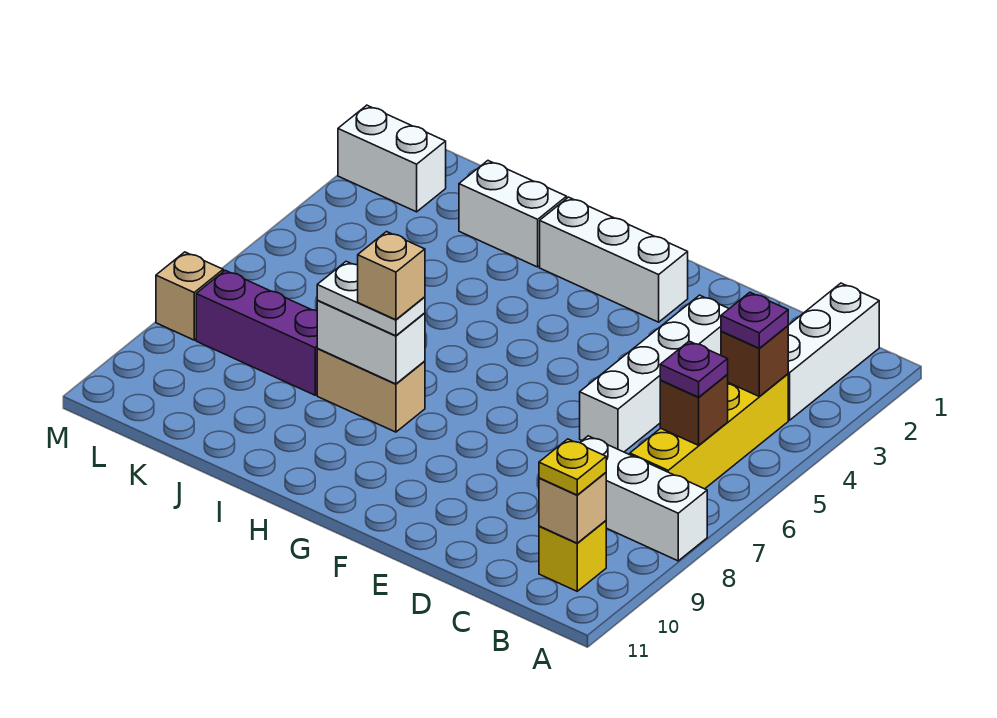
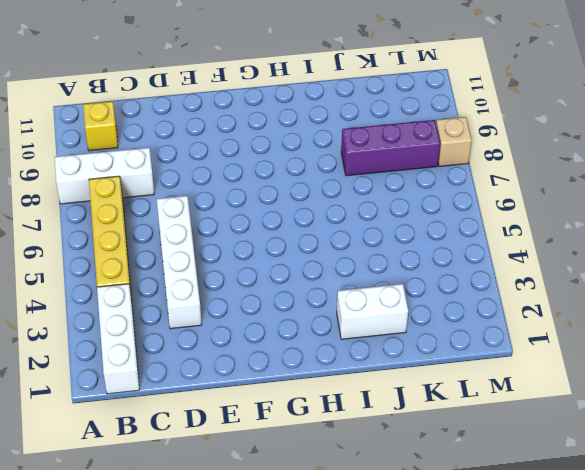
none -> white brick F2:H2 level 1
none -> tan brick H8:I8 level 1
none -> white brick L2:M2 level 1

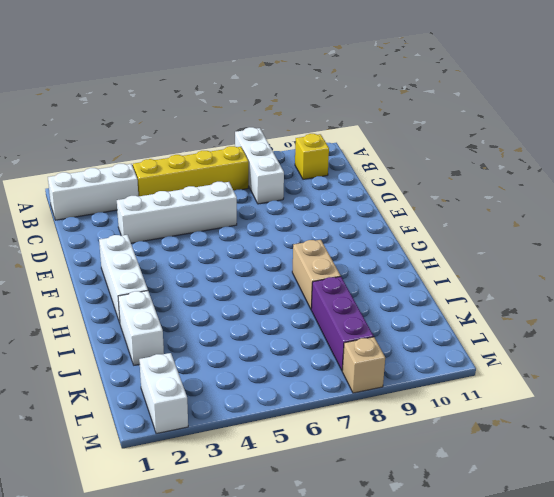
none -> brown brick B4 level 2
none -> brown brick B6 level 2
none -> tan brick B10 level 2

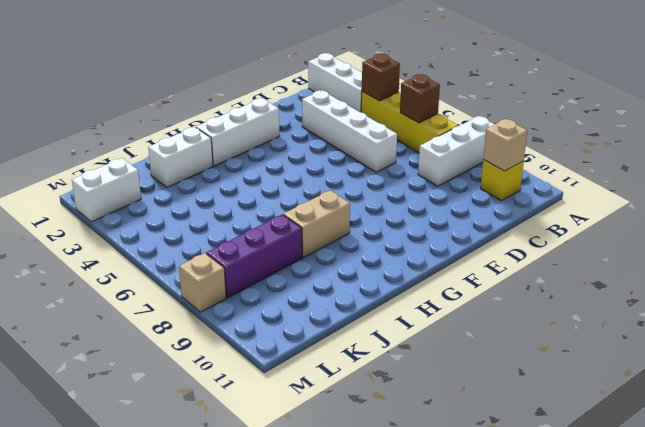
none -> white brick H8:I8 level 2
none -> purple plate B4 level 3
none -> purple plate B6 level 3

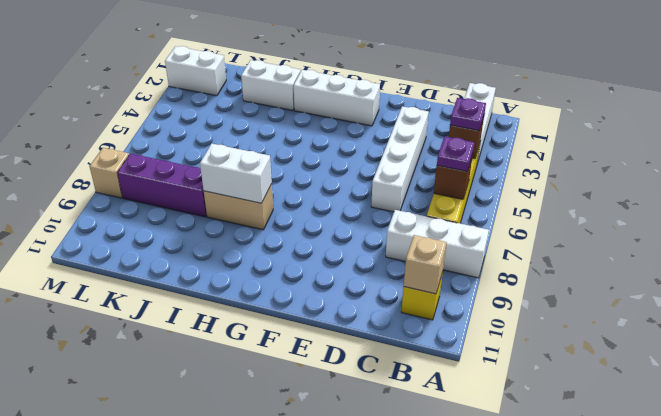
none -> yellow plate B10 level 3
none -> white plate H8:I8 level 3
none -> tan brick H8 level 4

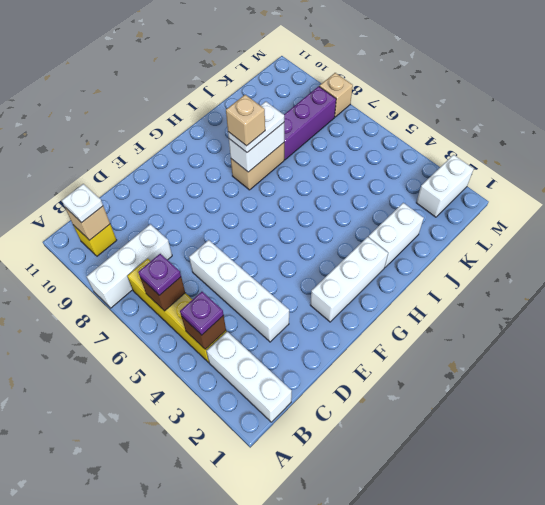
white plate B10 level 3 -> yellow plate B10 level 3

